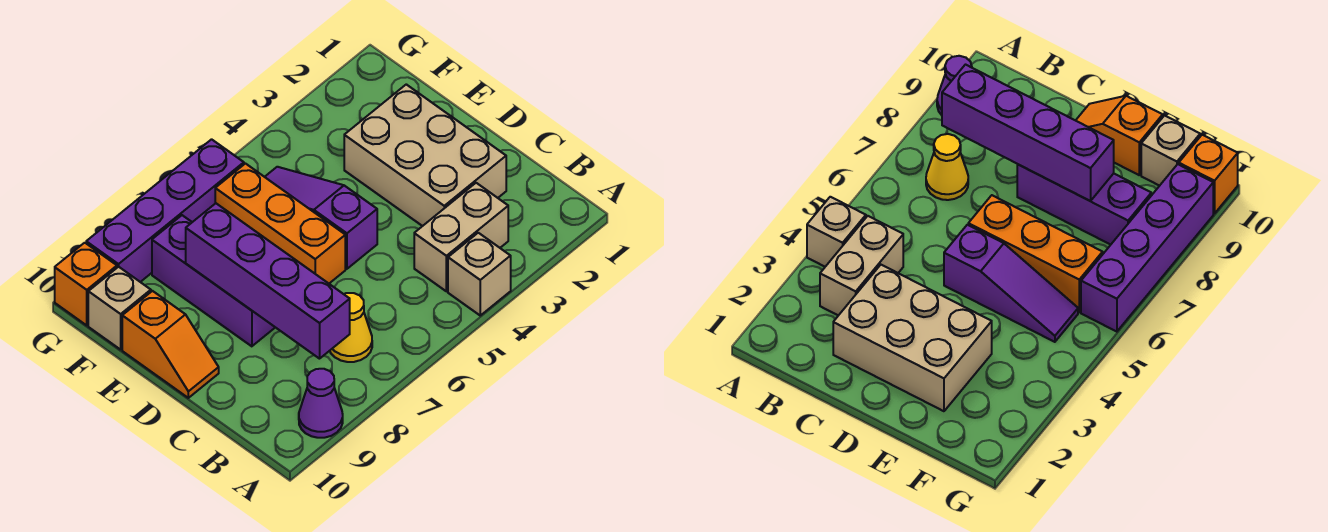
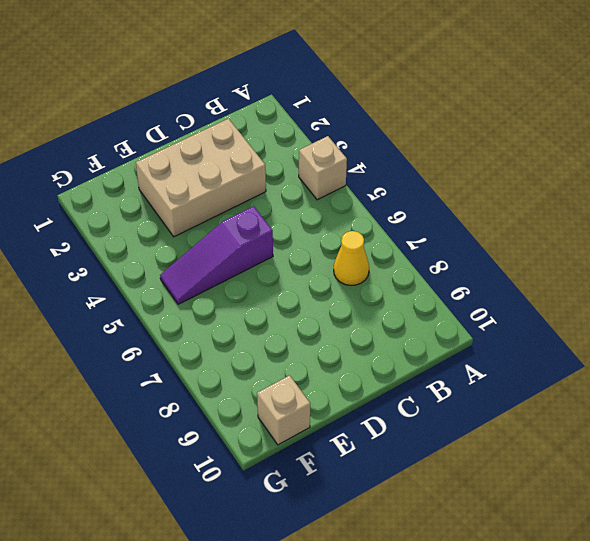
none -> purple cone A9 level 1
none -> tan brick B3:B4 level 1
none -> orange brick D6:F6 level 1

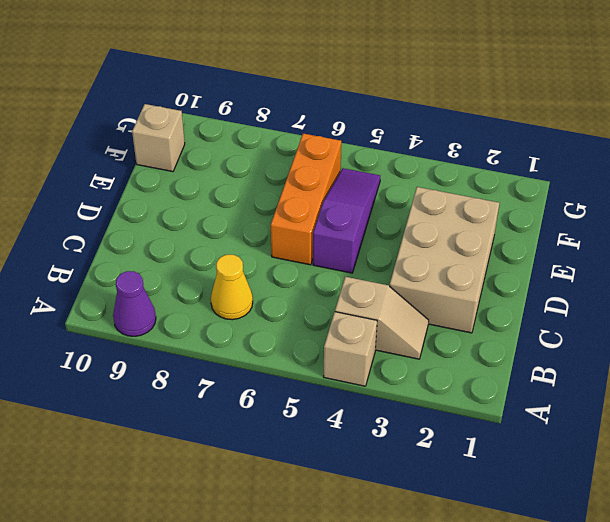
tan slope B3:B4 level 1 top 4 -> tan brick B3:B4 level 1
none -> purple brick D8:F8 level 1
none -> orange slope D10:E10 level 1 top E
none -> purple brick G6:G9 level 1

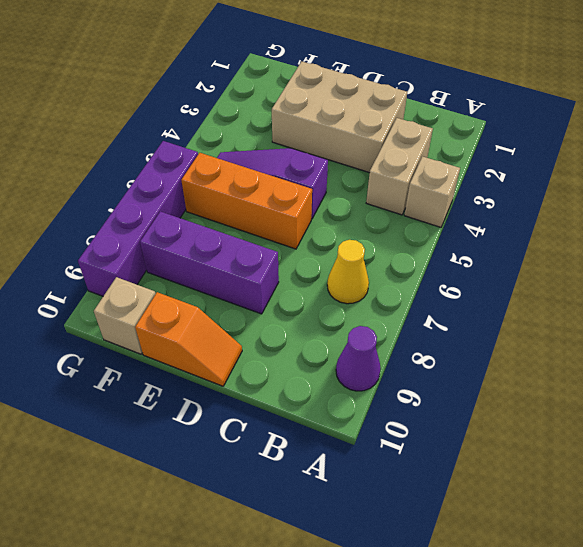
none -> orange brick G10 level 1
none -> purple brick B8:E8 level 2

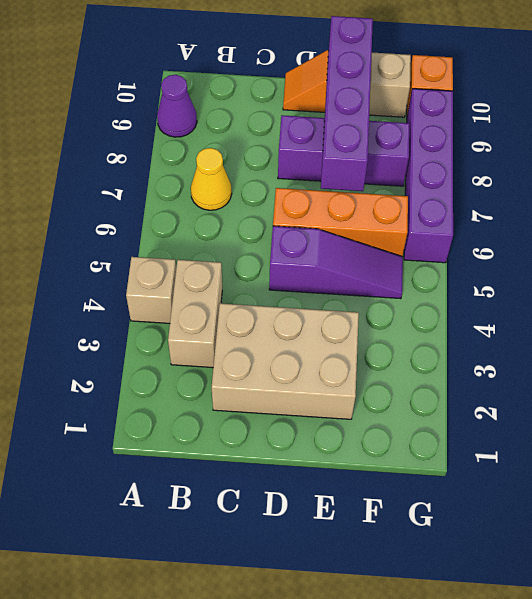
purple brick E7:E10 level 2 -> purple brick B8:E8 level 2

